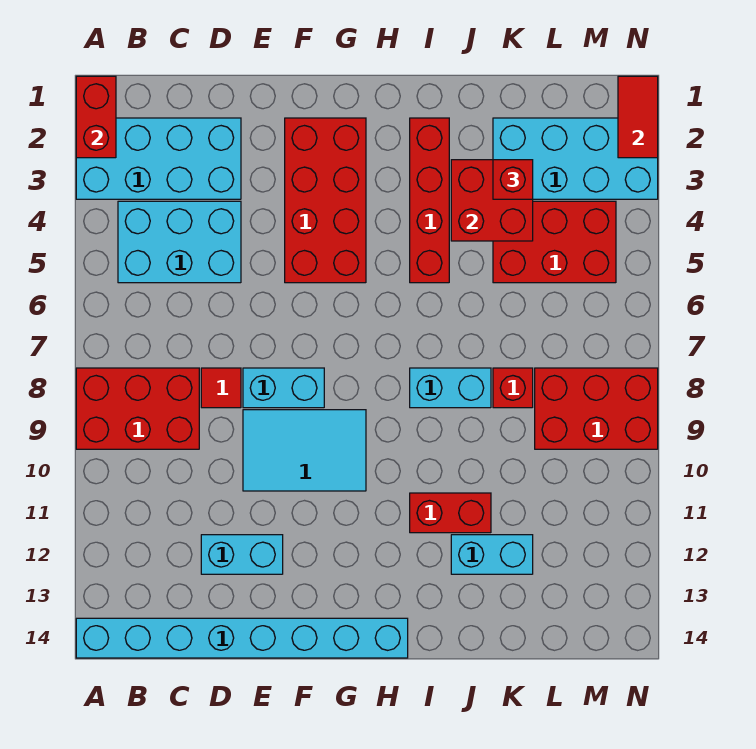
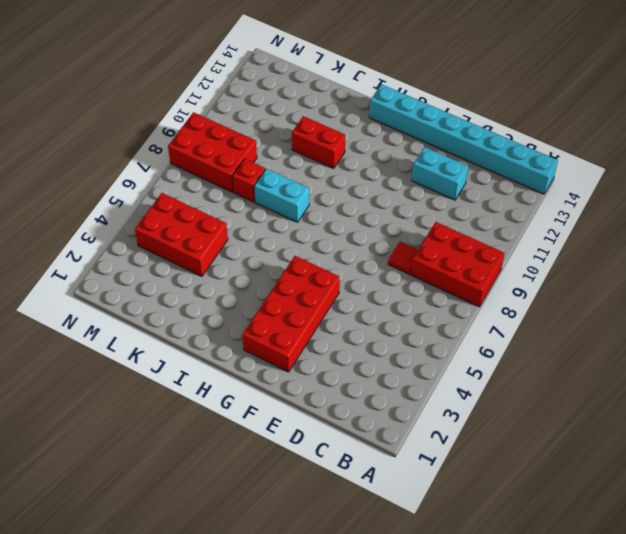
none -> cyan brick A2:D3 level 1
none -> cyan brick B4:D5 level 1
none -> cyan brick E8:F8 level 1

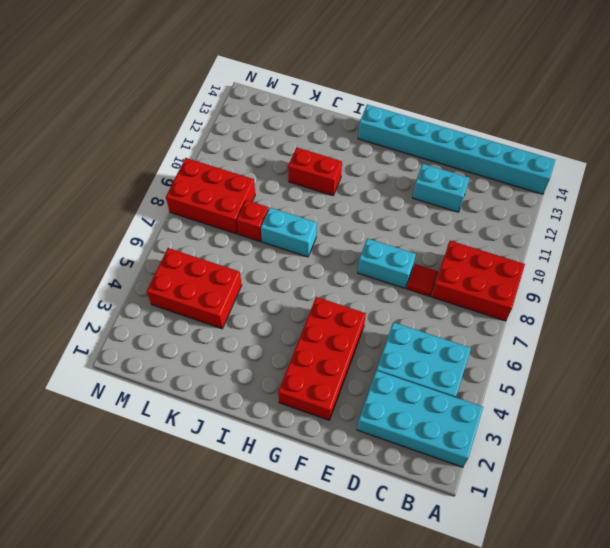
none -> cyan tile E9:G10 level 1
none -> red brick I2:I5 level 1
none -> cyan brick J12:K12 level 1

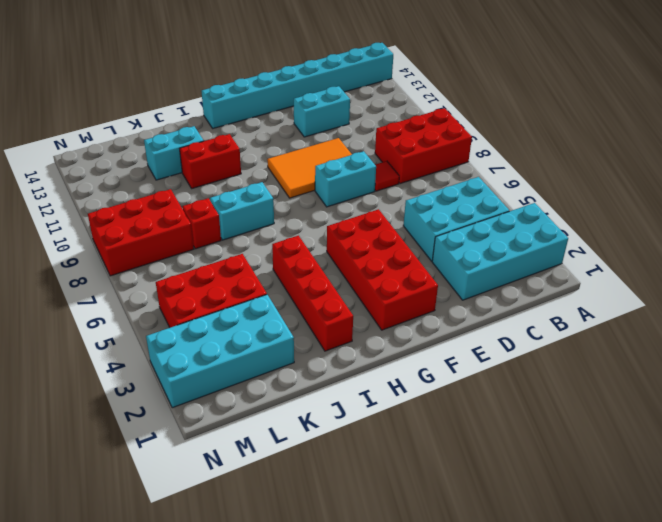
orange tile E9:G10 level 1 -> cyan tile E9:G10 level 1
none -> red brick A1:A2 level 2
none -> red brick J3:K4 level 2
none -> red tile N1:N2 level 2

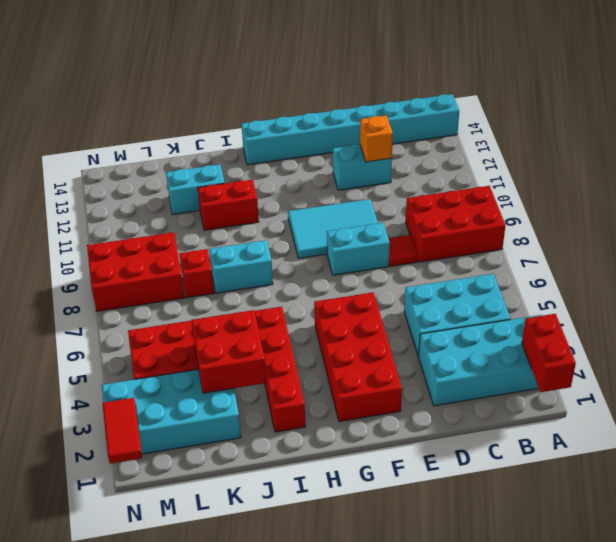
orange brick D12 level 2 -> none
none -> red brick K3 level 3

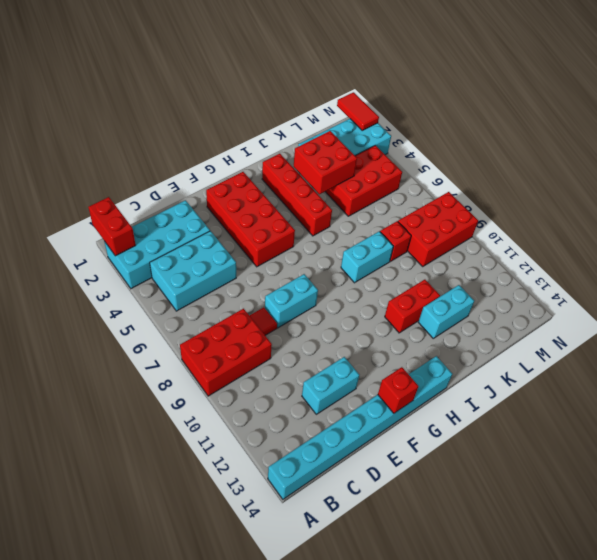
red brick F14 level 2 -> red brick K3 level 3
none -> cyan tile E9:G10 level 1

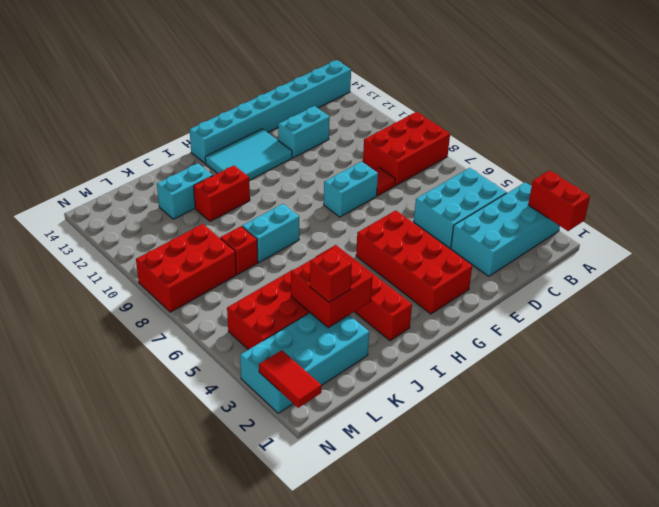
cyan tile F12:H13 level 1 -> cyan tile E9:G10 level 1

